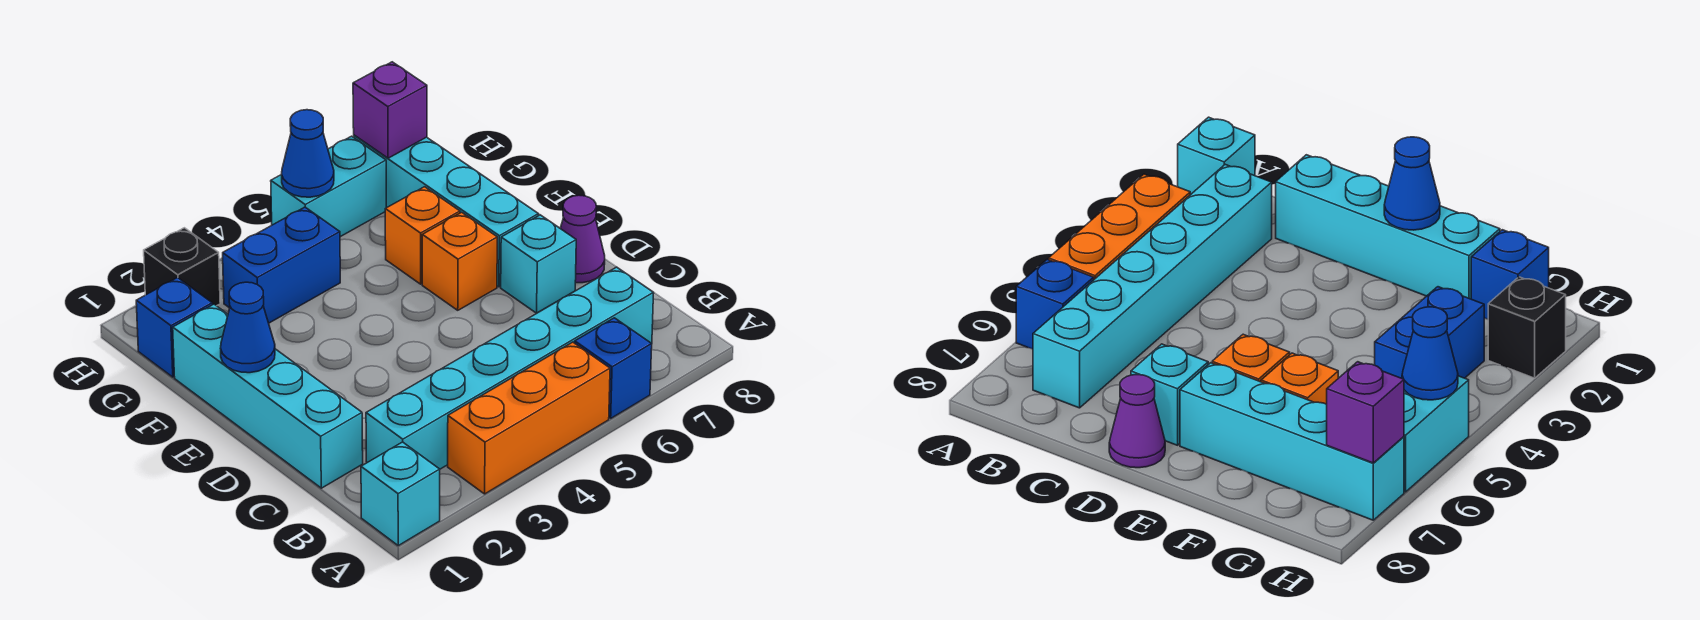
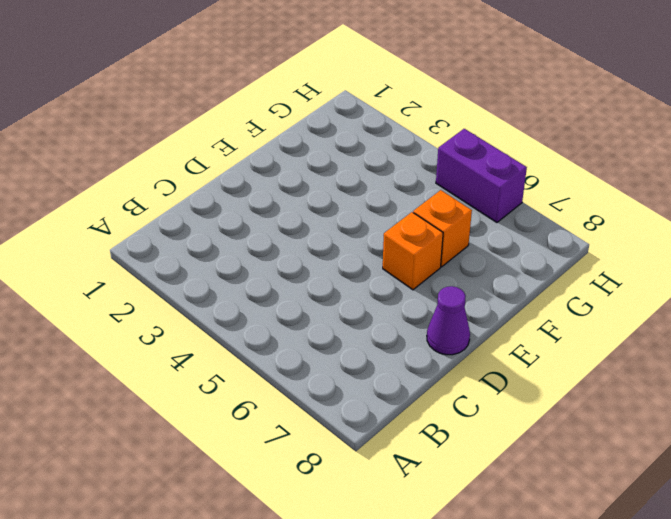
purple brick H5:H6 level 1 -> cyan brick H5:H6 level 1
none -> cyan brick A1 level 1
none -> orange brick A3:A5 level 1
none -> blue brick A6 level 1

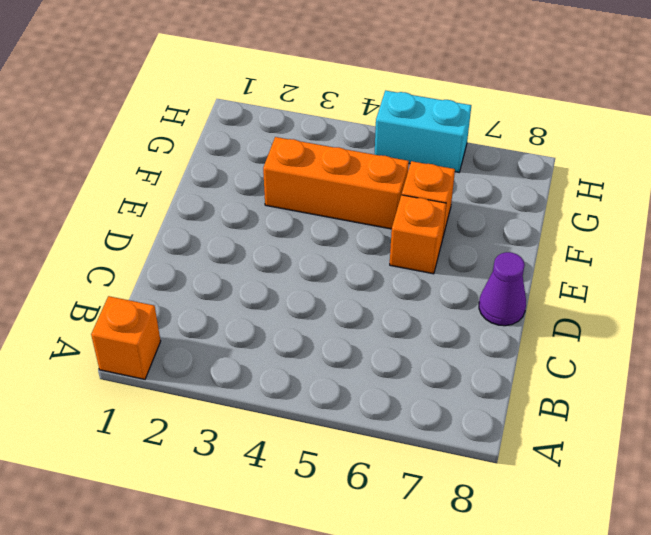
orange brick A1 level 1 -> cyan brick A1 level 1
orange brick F3:F5 level 1 -> orange brick A3:A5 level 1
none -> blue brick A6 level 1
none -> cyan brick B2:B7 level 1
none -> cyan brick C1:F1 level 1

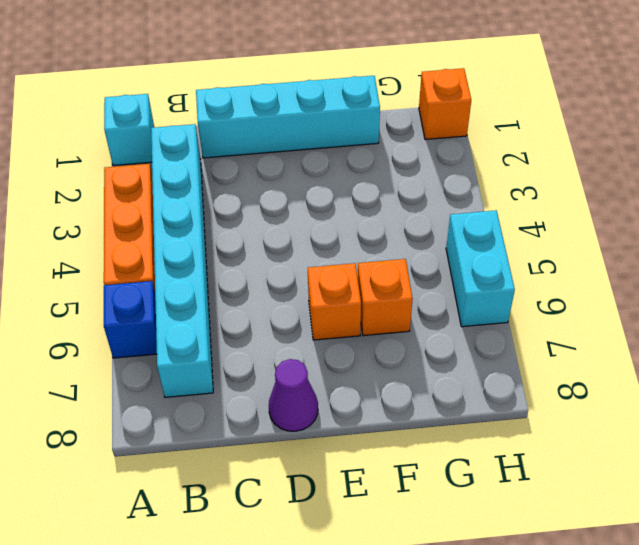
orange brick H1 level 1 -> none
none -> cyan brick D7 level 1
none -> cyan brick E7:H7 level 1
none -> blue brick G1 level 1

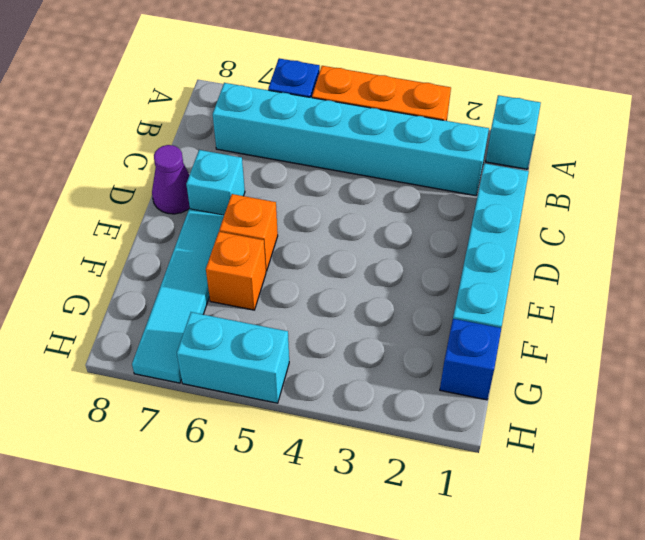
cyan tile E7:H7 level 1 -> cyan brick E7:H7 level 1
none -> blue brick G3:G4 level 1
none -> black brick H2 level 1
none -> blue cone E1 level 2

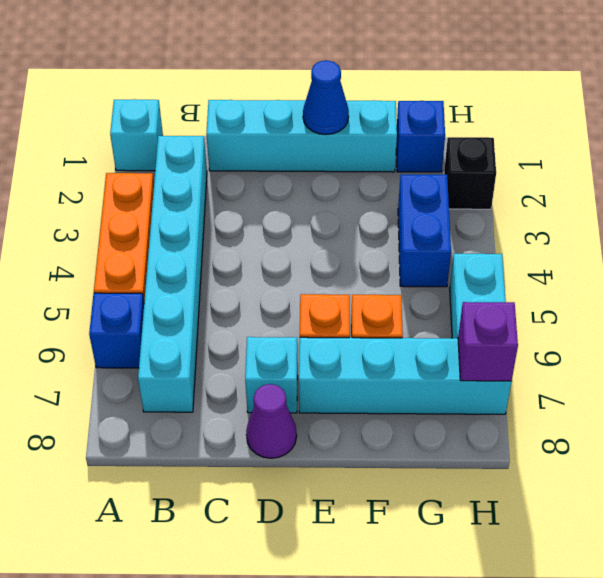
none -> blue cone H5 level 2

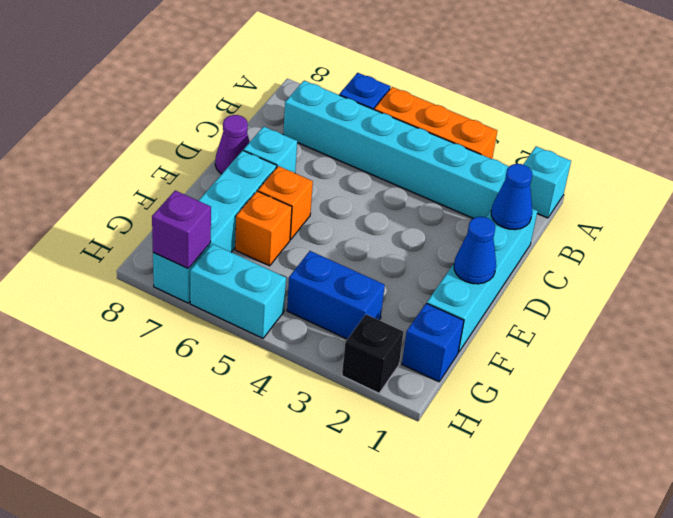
blue cone C1 level 2 -> blue cone H5 level 2

